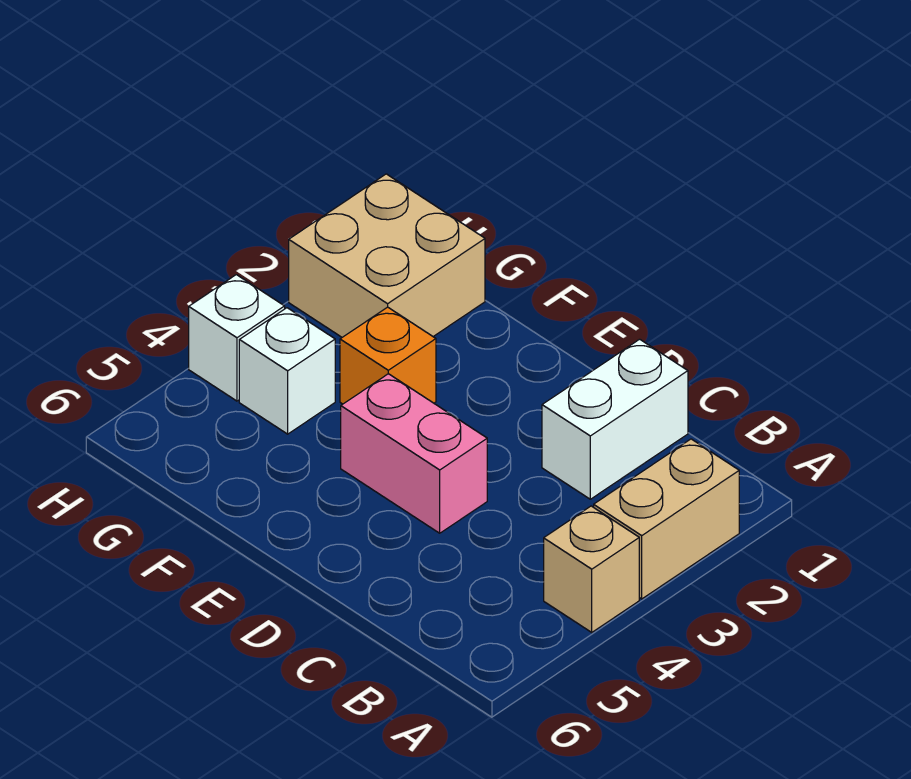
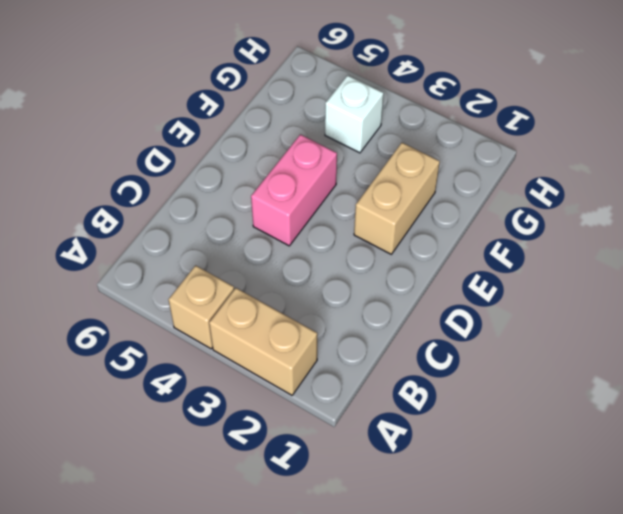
tan brick E2:F2 level 1 -> none
none -> white brick C1:C2 level 1
none -> orange brick F3 level 1

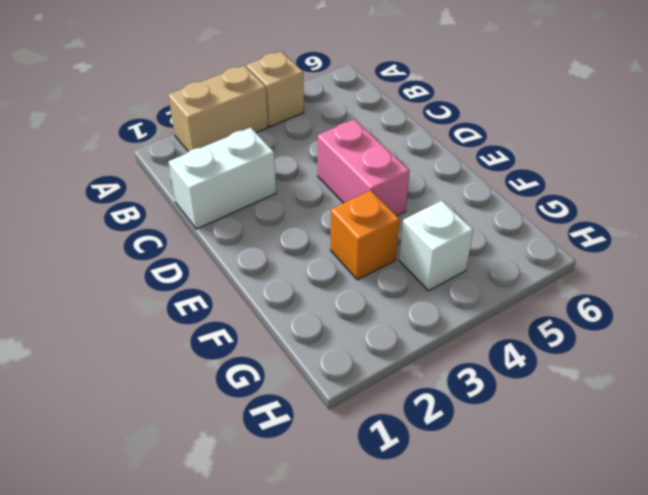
none -> tan brick G1:H2 level 1
none -> white brick H4 level 1

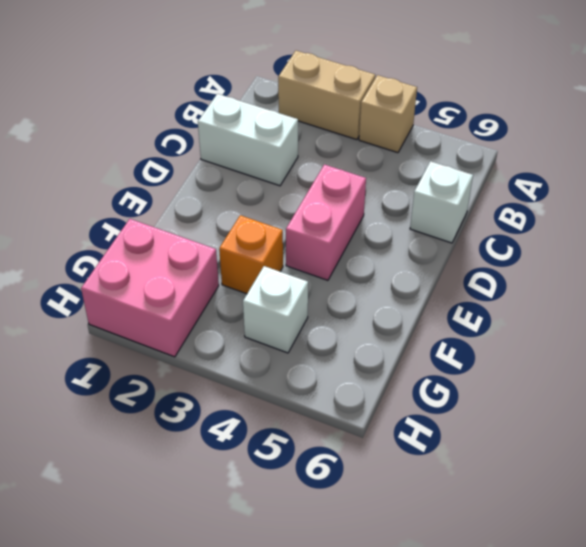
white brick C6 level 1 -> white brick H4 level 1
pink brick G1:H2 level 1 -> tan brick G1:H2 level 1

